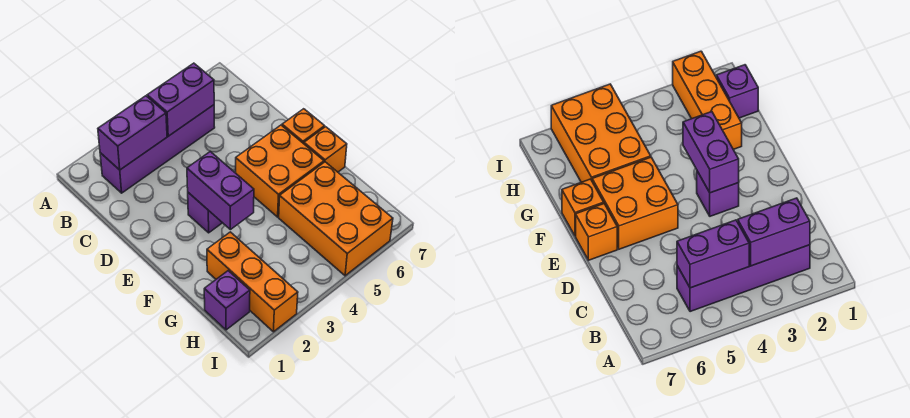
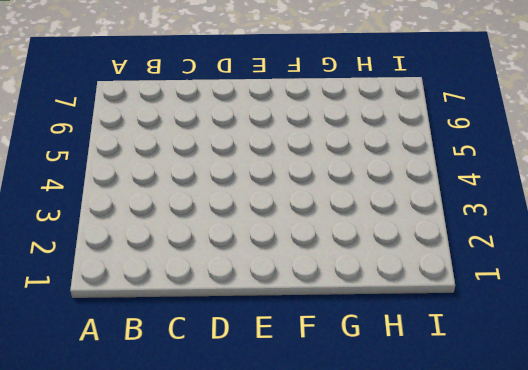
none -> purple brick B2:B5 level 1
none -> purple brick E3 level 1

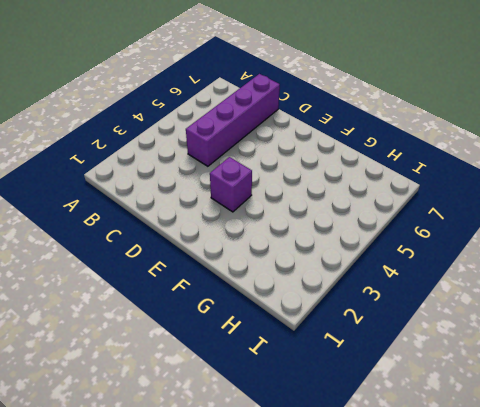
purple brick C4:C7 level 1 -> purple brick B2:B5 level 1
none -> orange brick E5:F6 level 1
none -> orange brick E7 level 1

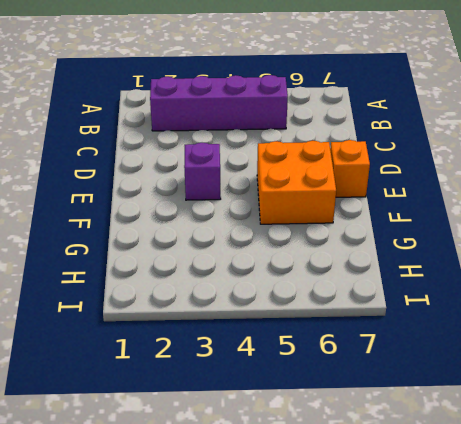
none -> orange brick F7 level 1
none -> orange brick G2:I2 level 1

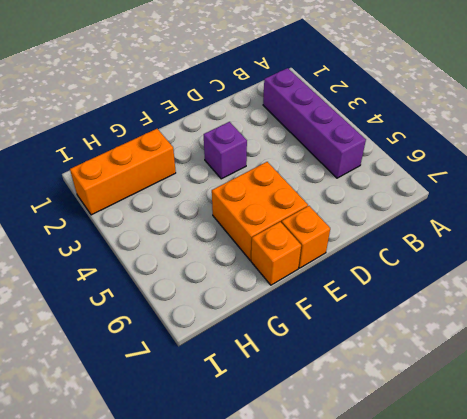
none -> orange brick G5:I6 level 1
none -> purple brick H1 level 1

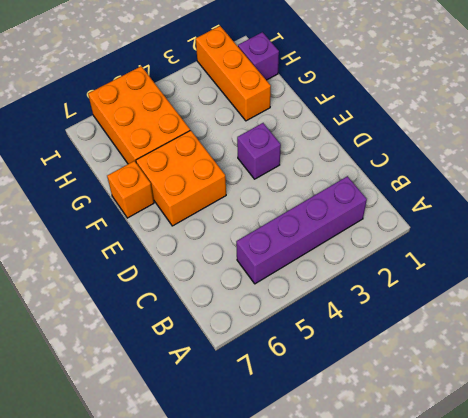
none -> orange brick E7 level 1
none -> purple brick B2:B3 level 2

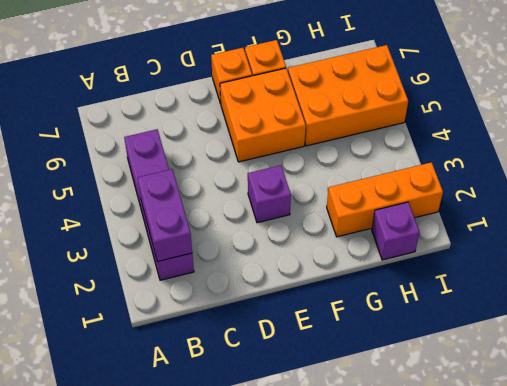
none -> purple brick B4:B5 level 2
none -> purple brick E3:F3 level 2

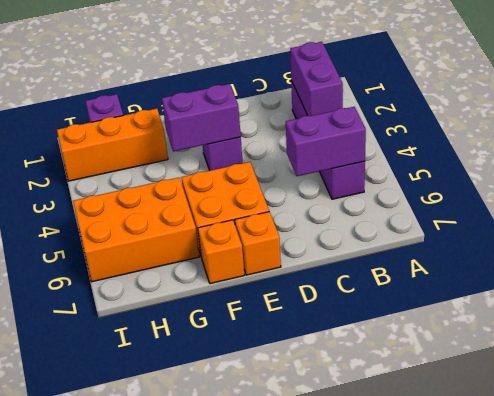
purple brick B5:C5 level 2 -> purple brick B4:B5 level 2

